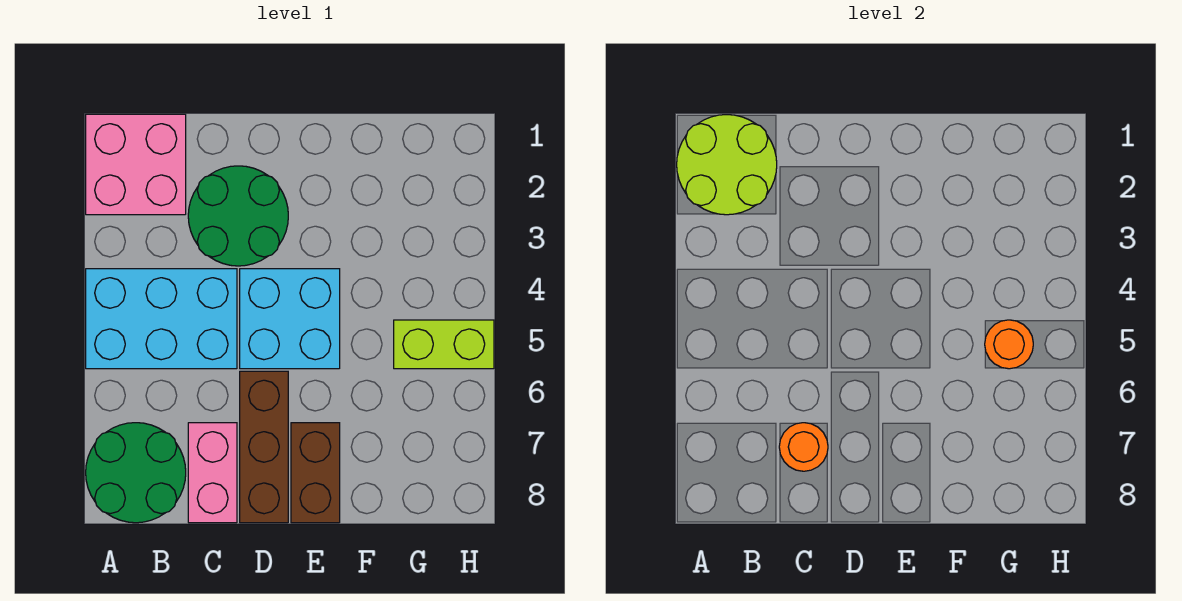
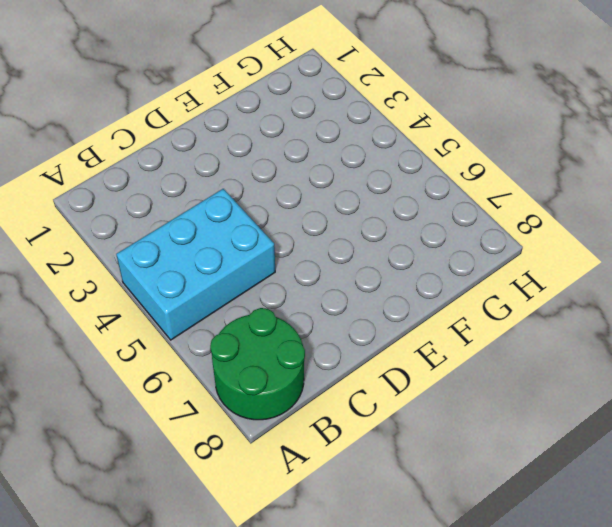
none -> pink brick A1:B2 level 1
none -> green round brick C2:D3 level 1
none -> pink brick C7:C8 level 1

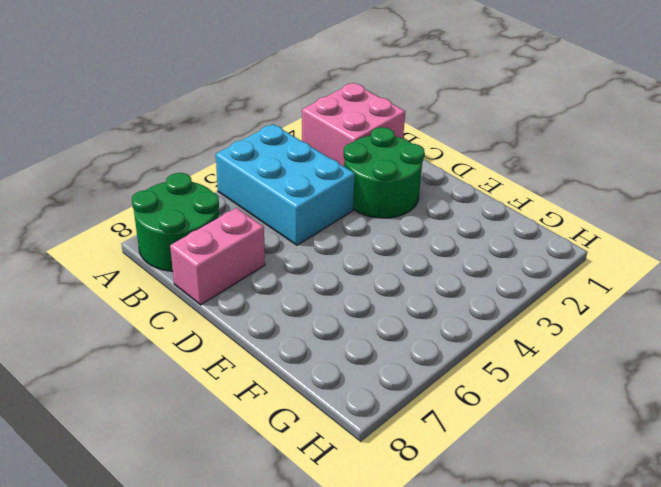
none -> cyan brick D4:E5 level 1
none -> brown brick D6:D8 level 1
none -> brown brick E7:E8 level 1

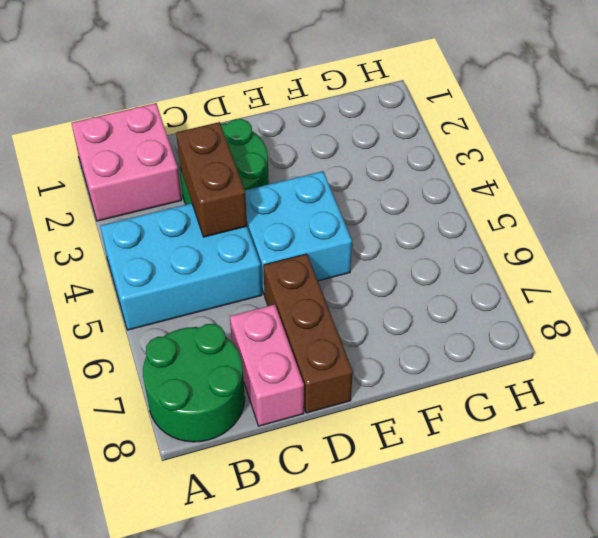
brown brick C3:C4 level 2 -> brown brick E7:E8 level 1
none -> lime brick G5:H5 level 1
none -> lime round brick A1:B2 level 2
none -> orange round brick C7 level 2

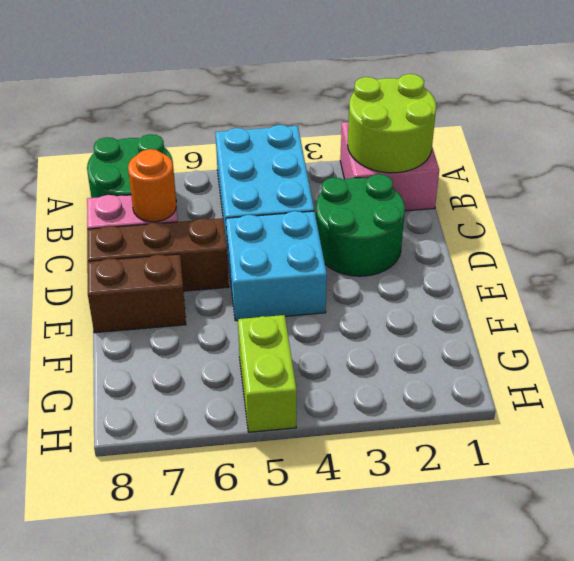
none -> orange round brick G5 level 2

